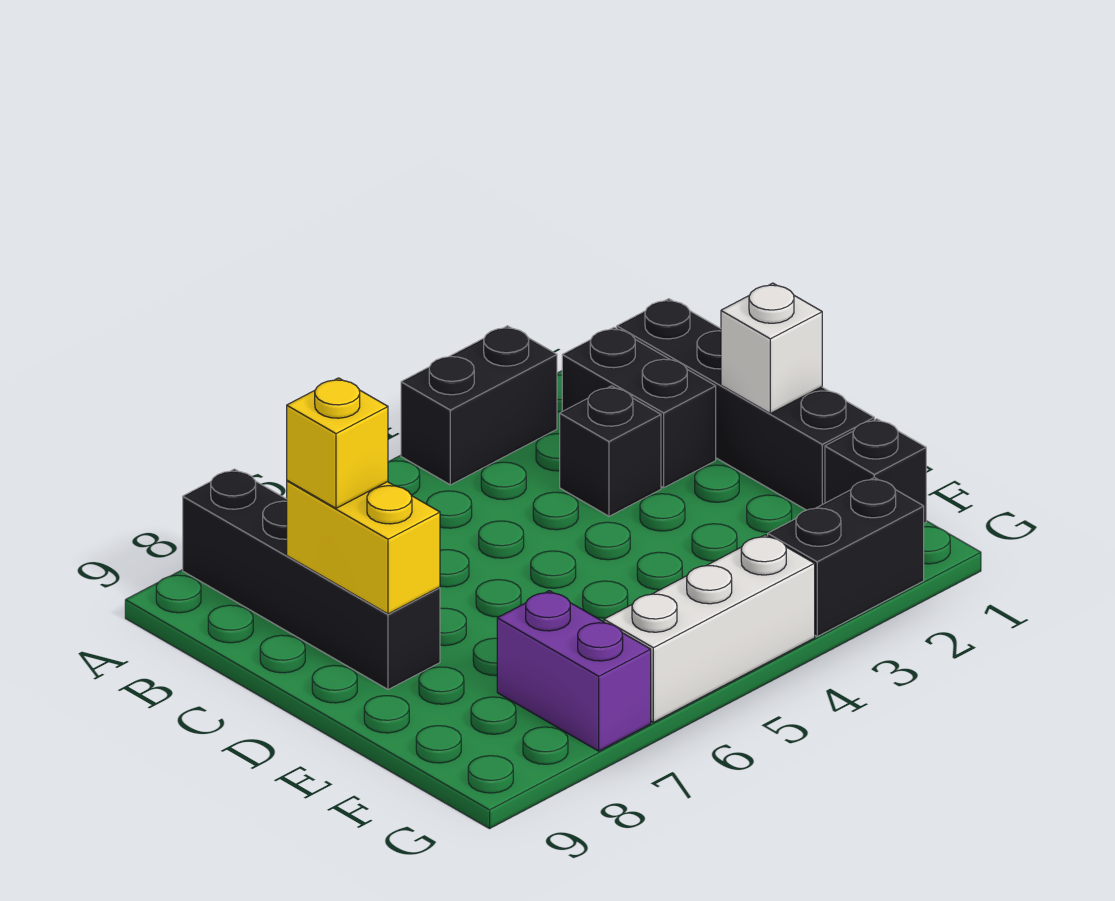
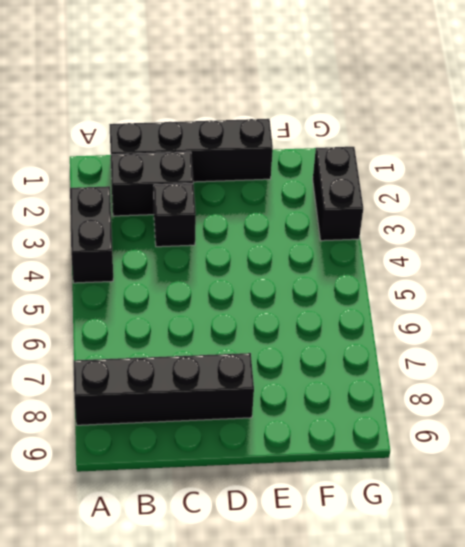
none -> black brick F1 level 1
none -> purple brick F7:G7 level 1
none -> white brick G4:G6 level 1

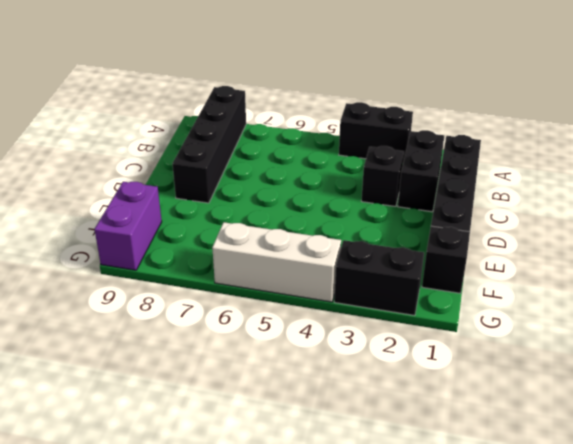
purple brick F9:G9 level 1 -> purple brick F7:G7 level 1
none -> yellow brick C8:D8 level 2
none -> white brick D1 level 2
none -> yellow brick C8 level 3

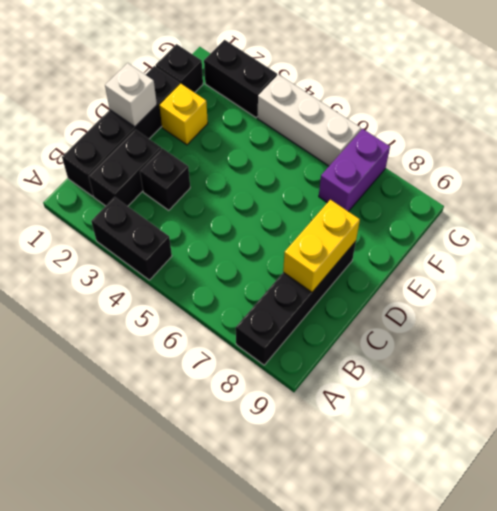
yellow brick E2 level 1 -> yellow brick C8 level 3

